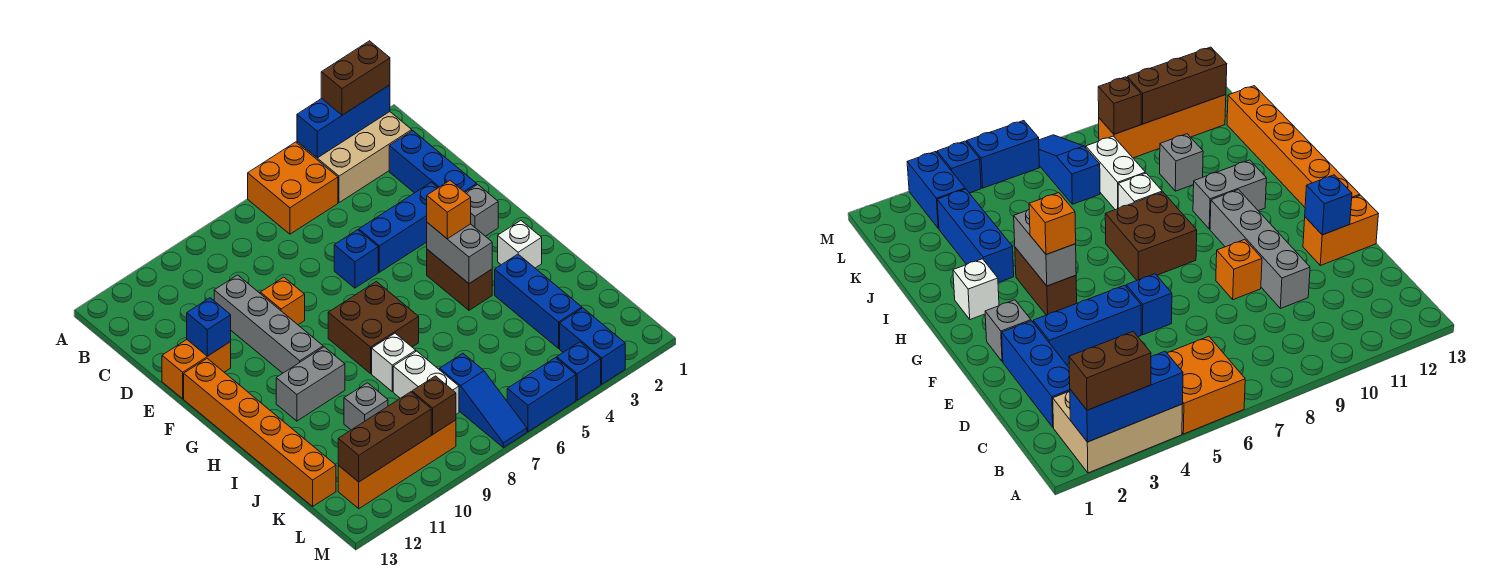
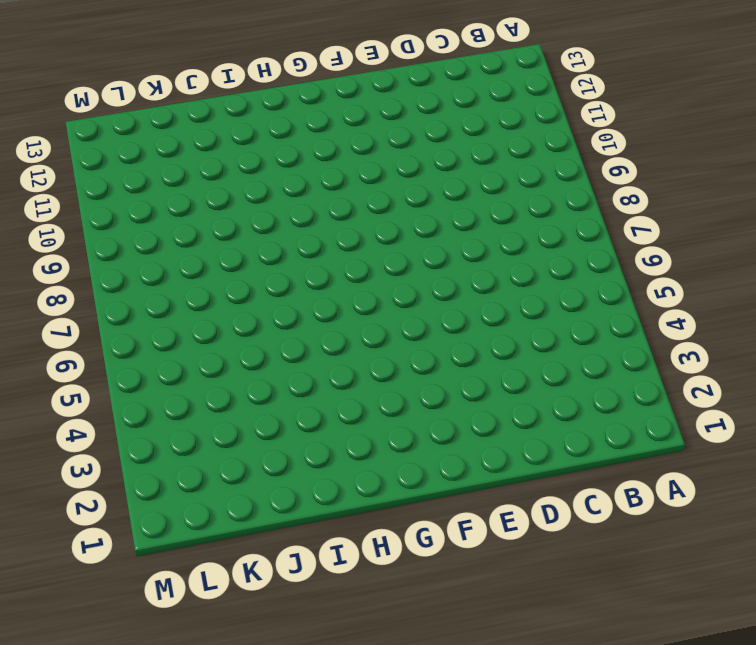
none -> tan brick A2:B4 level 1
none -> orange brick A5:B6 level 1
none -> blue brick C2:E2 level 1
none -> grey brick D10:G10 level 1

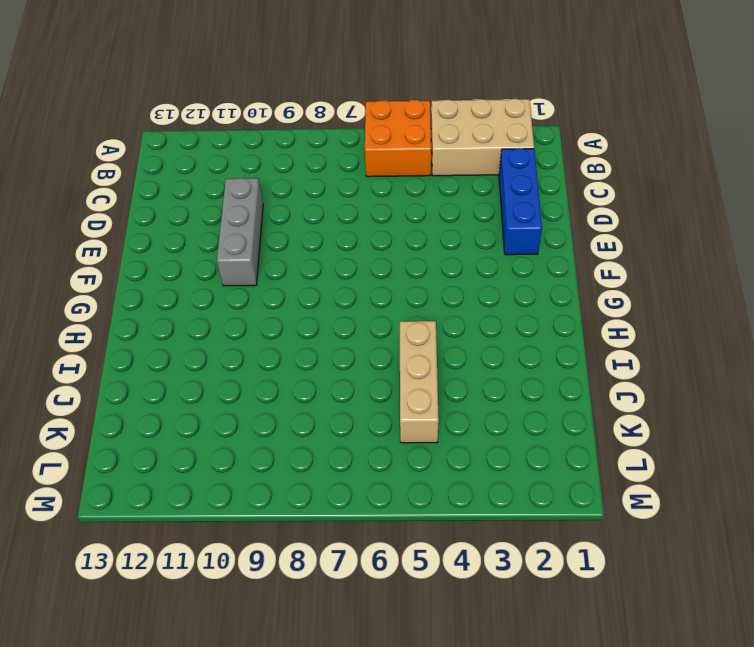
grey brick D10:F10 level 1 -> grey brick D10:G10 level 1
tan brick I5:K5 level 1 -> none
none -> blue brick E3:E5 level 1
none -> blue brick E6 level 1
none -> orange brick E9 level 1
none -> orange brick E12:E13 level 1

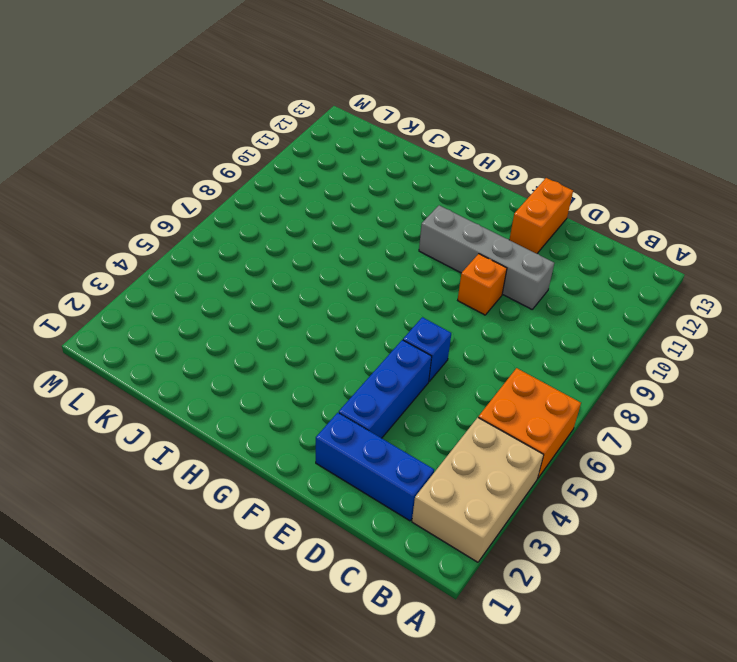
none -> grey brick F2 level 1
none -> orange brick F13:K13 level 1
none -> brown brick G4:H4 level 1
none -> brown brick G7:H8 level 1

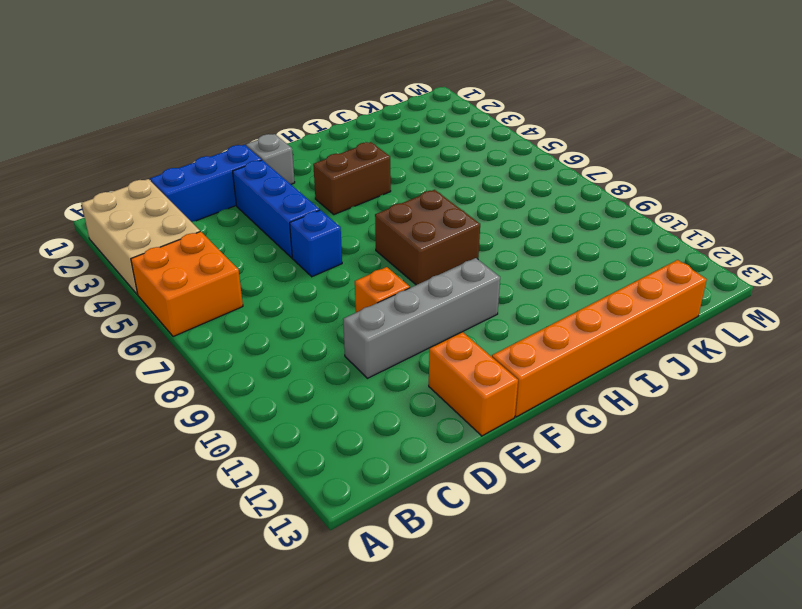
none -> white brick H2 level 1
none -> grey brick H10:H11 level 1
none -> blue brick I3:K3 level 1
none -> white brick I8 level 1

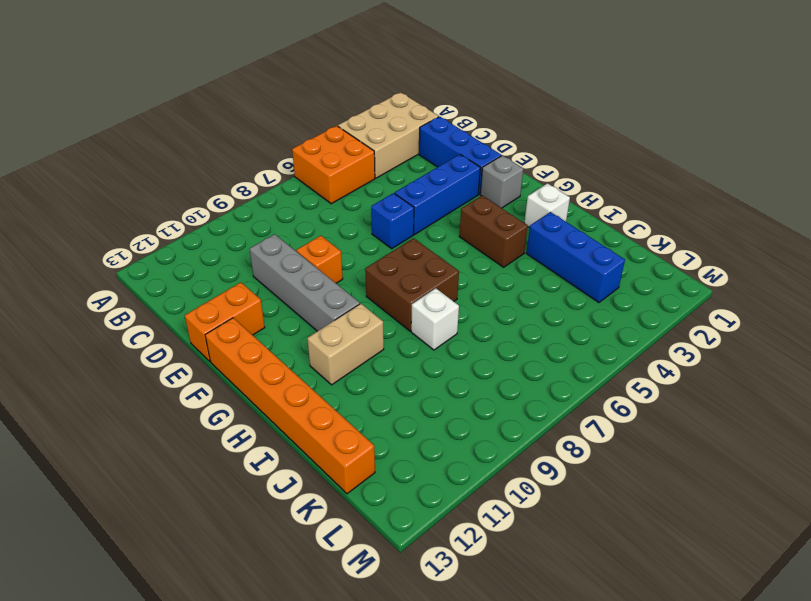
tan brick H10:H11 level 1 -> grey brick H10:H11 level 1
none -> white brick J8:K8 level 1
none -> grey brick J10 level 1
none -> blue slope K7:M7 level 1 top K
none -> blue brick L3:M3 level 1

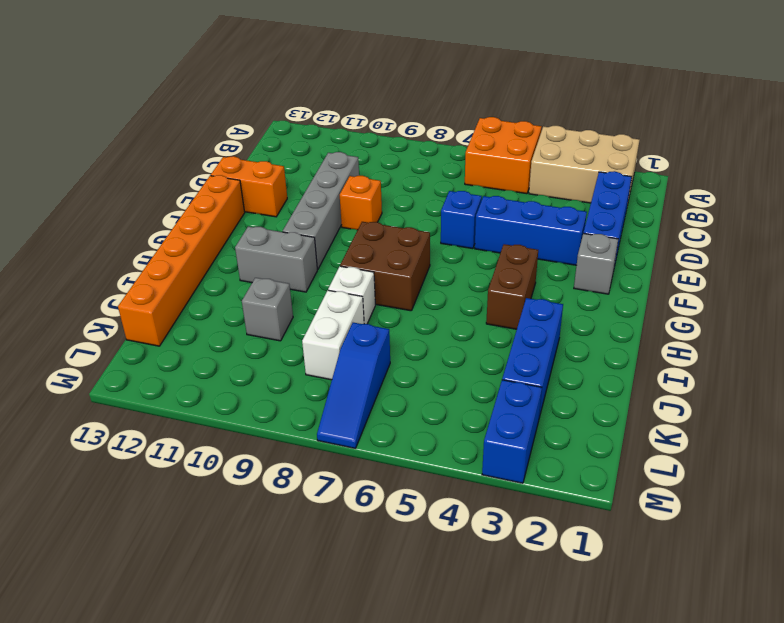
none -> white brick H2 level 1
none -> orange brick L9:L12 level 1
none -> blue brick M4 level 1
none -> blue brick M5:M6 level 1

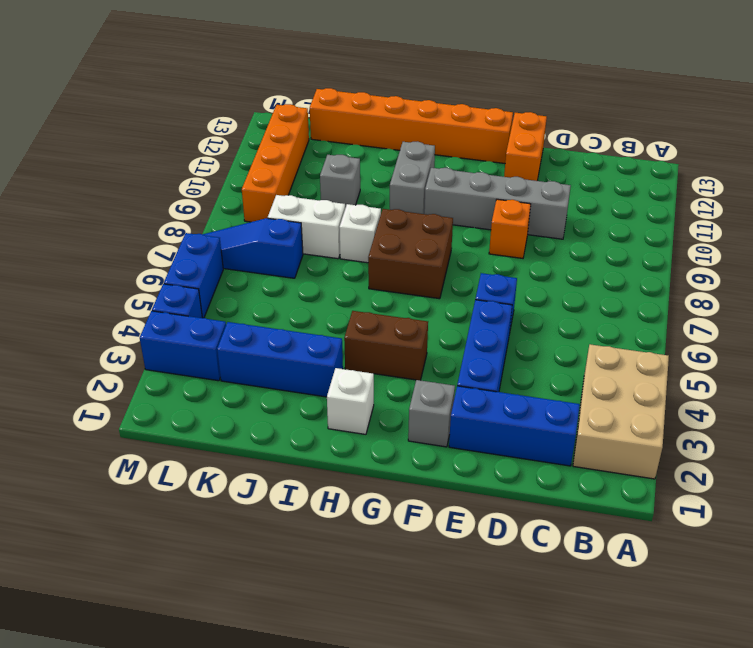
none -> orange brick A5:B6 level 1
none -> blue brick A2:A4 level 2
none -> blue brick E12 level 2
none -> grey brick G4:H4 level 2

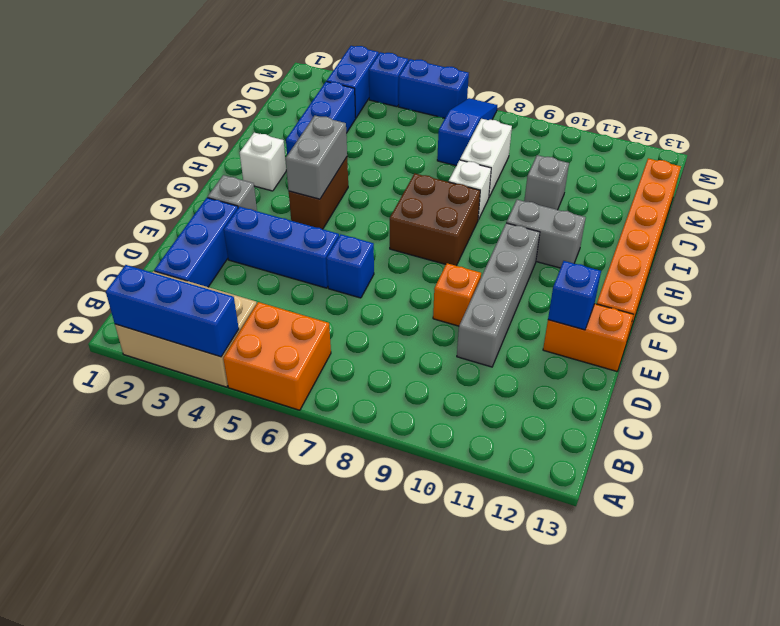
none -> orange brick L9:L12 level 1
none -> brown brick L9 level 2
none -> brown brick L10:L12 level 2
none -> brown brick A2:A3 level 3

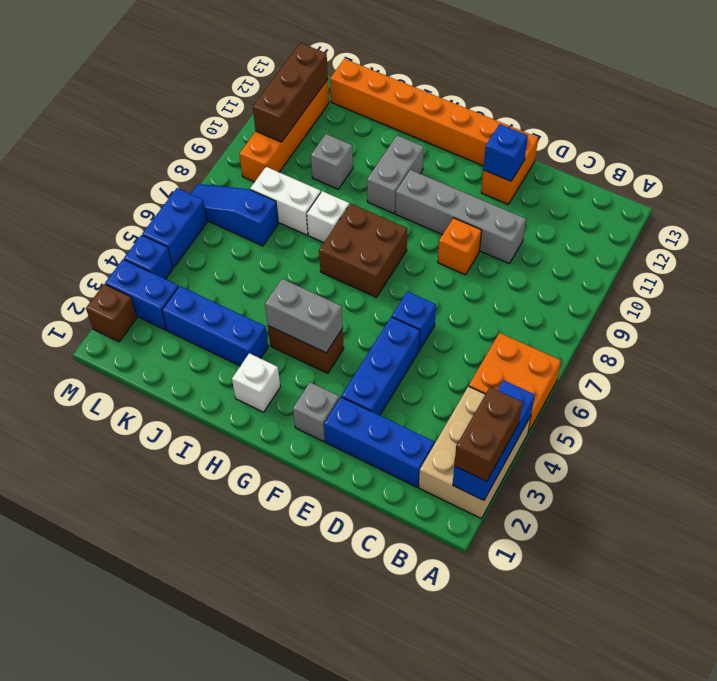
brown brick M2 level 1 -> brown brick L9 level 2
none -> orange brick G4 level 3

